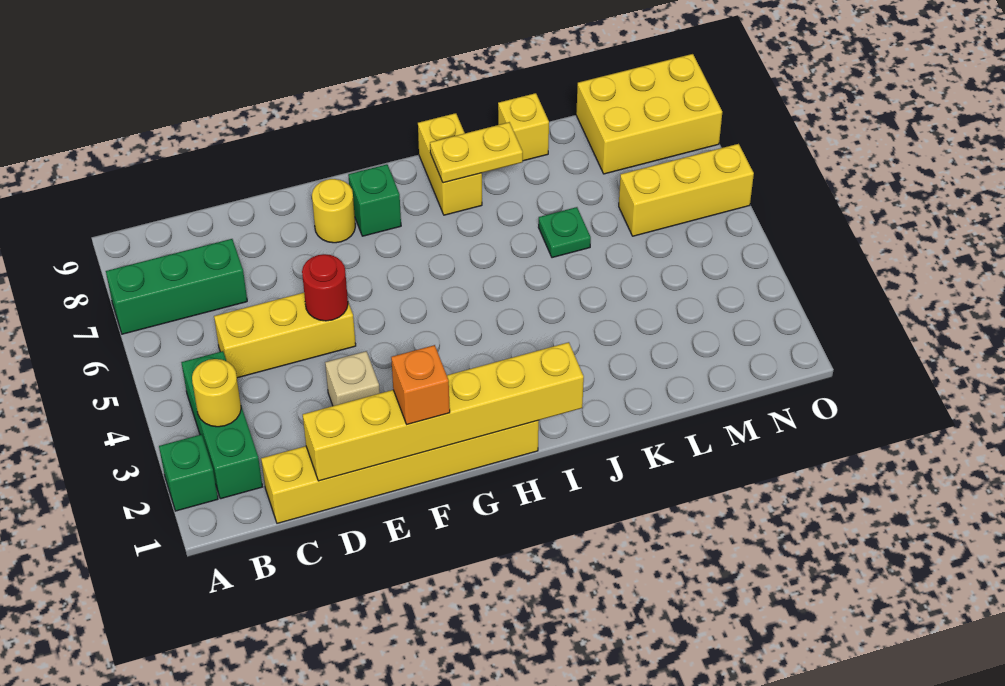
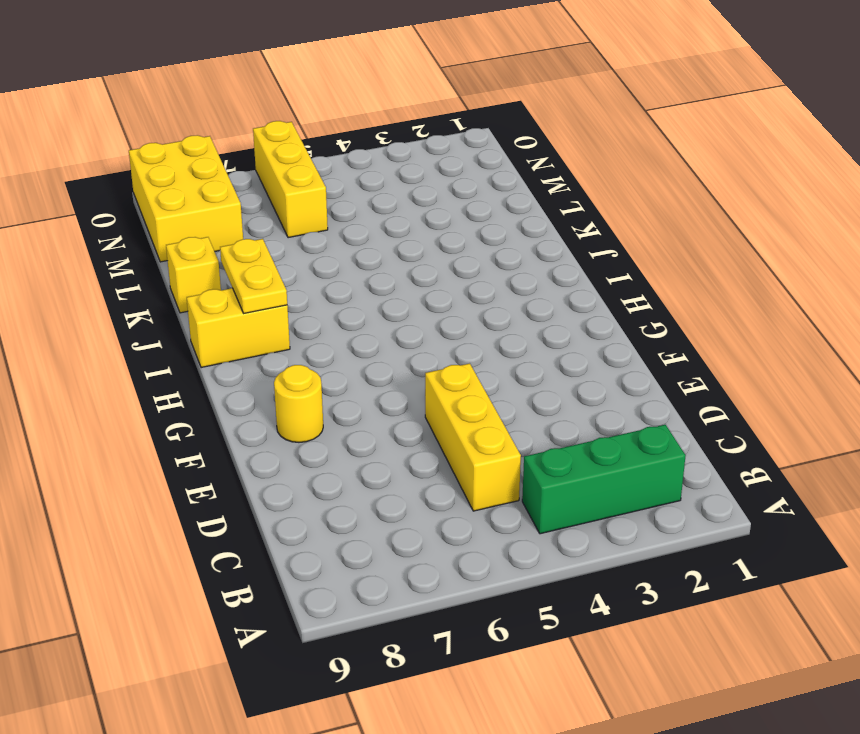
none -> green brick A2 level 1
none -> green brick A7:C7 level 1
none -> yellow brick C1:H1 level 1

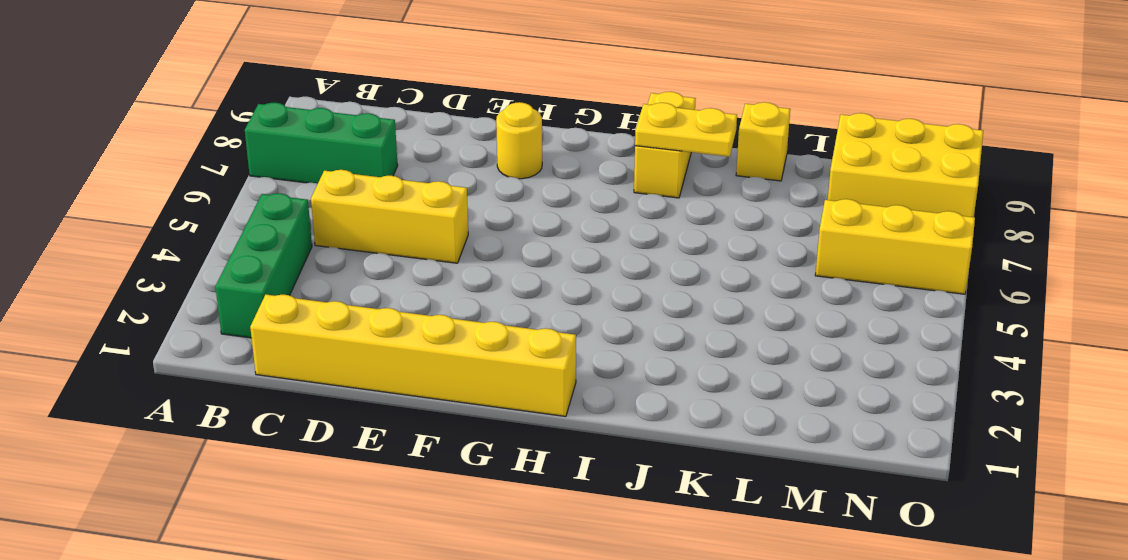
none -> green brick A2 level 1
none -> tan brick E3 level 1
none -> green brick G8 level 1

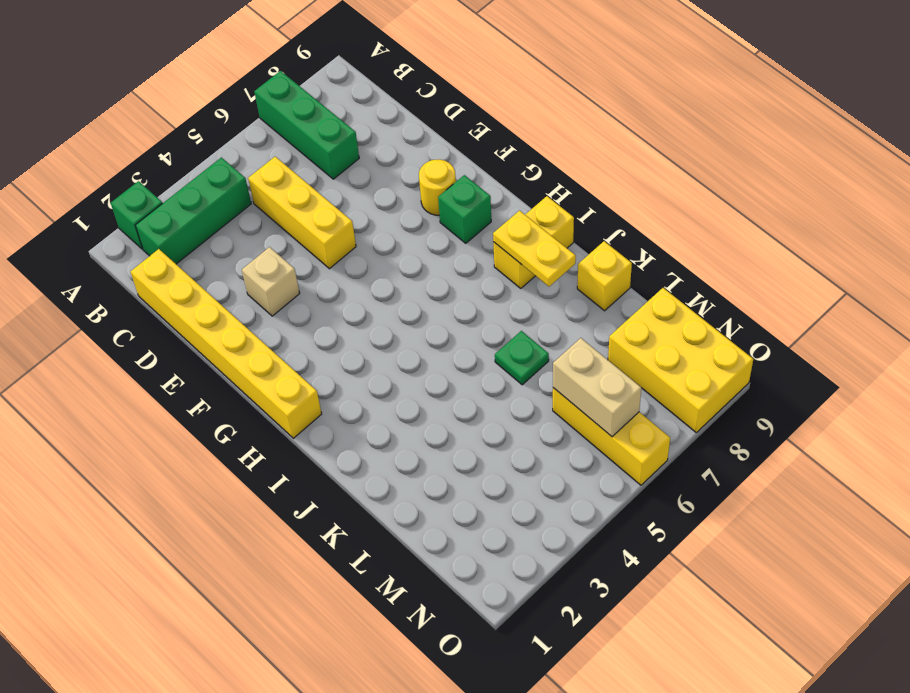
tan brick M6:N6 level 2 -> none
none -> yellow round brick B3 level 2
none -> yellow brick D1:I1 level 2
none -> red round brick E5 level 2

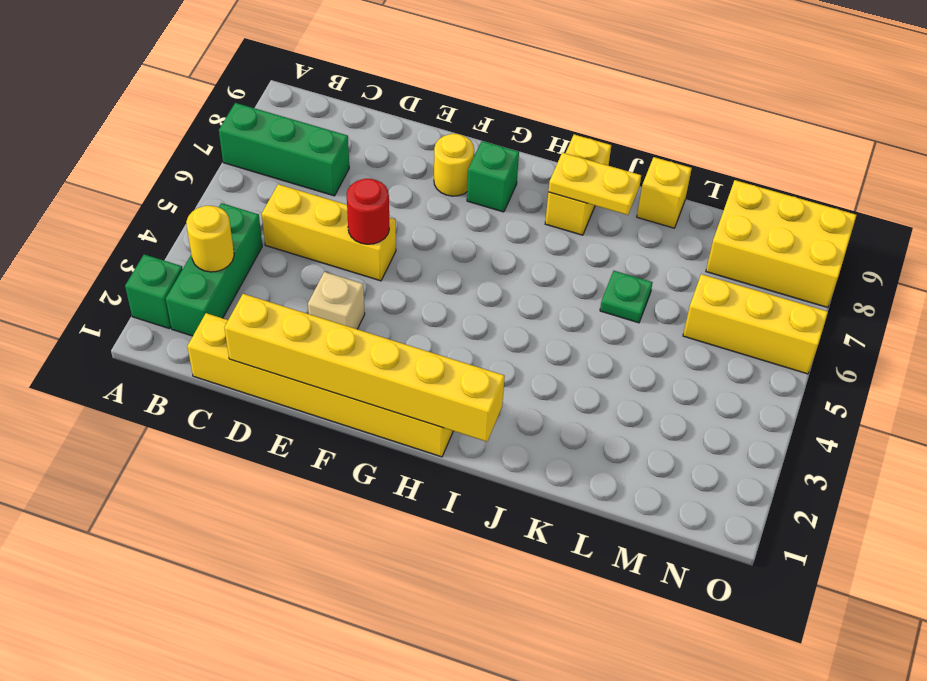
none -> orange brick F1 level 3

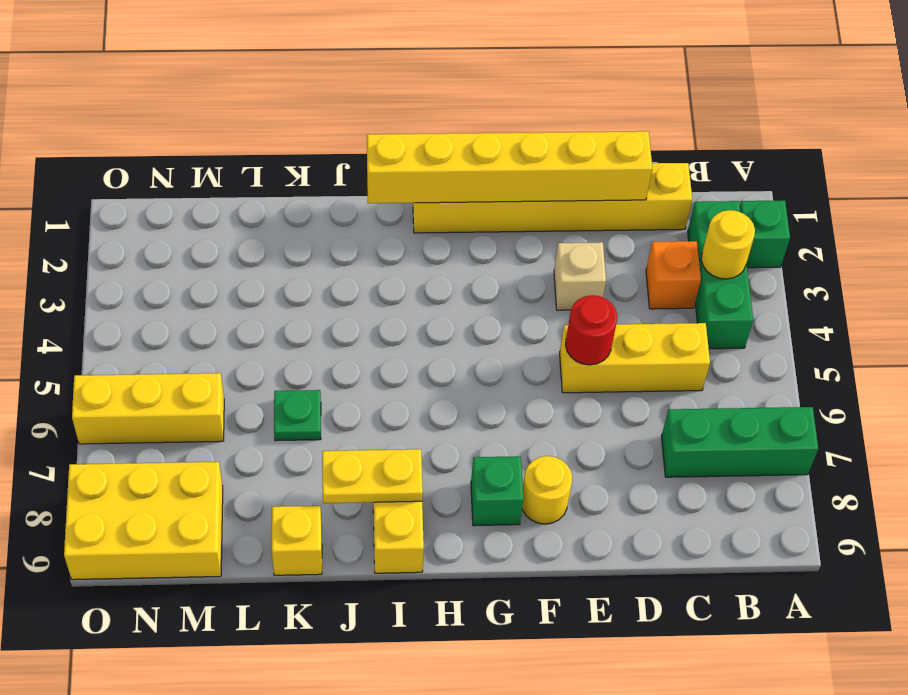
orange brick C3 level 1 -> orange brick F1 level 3

